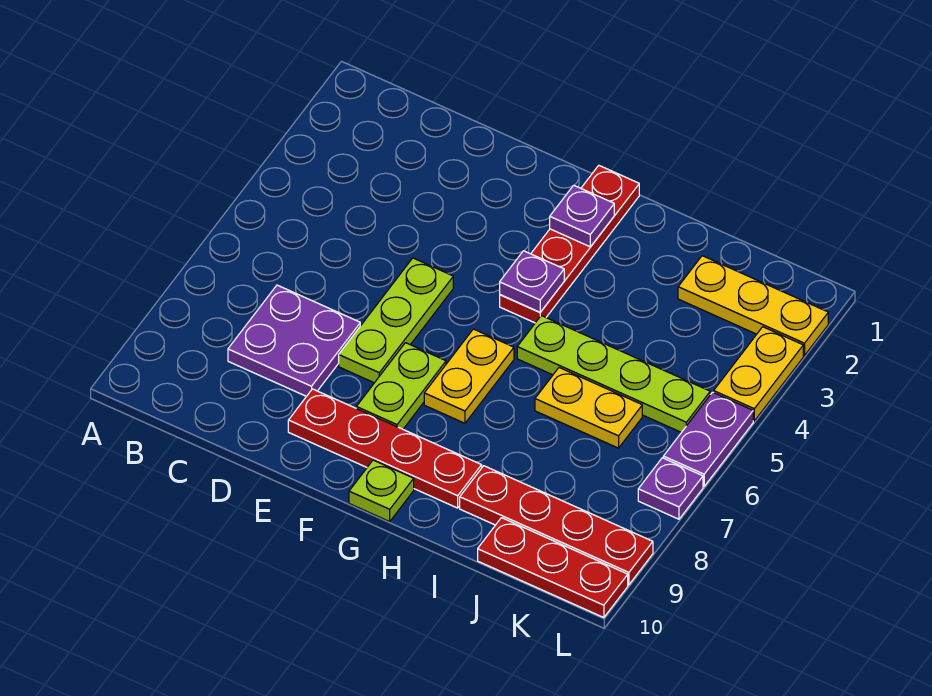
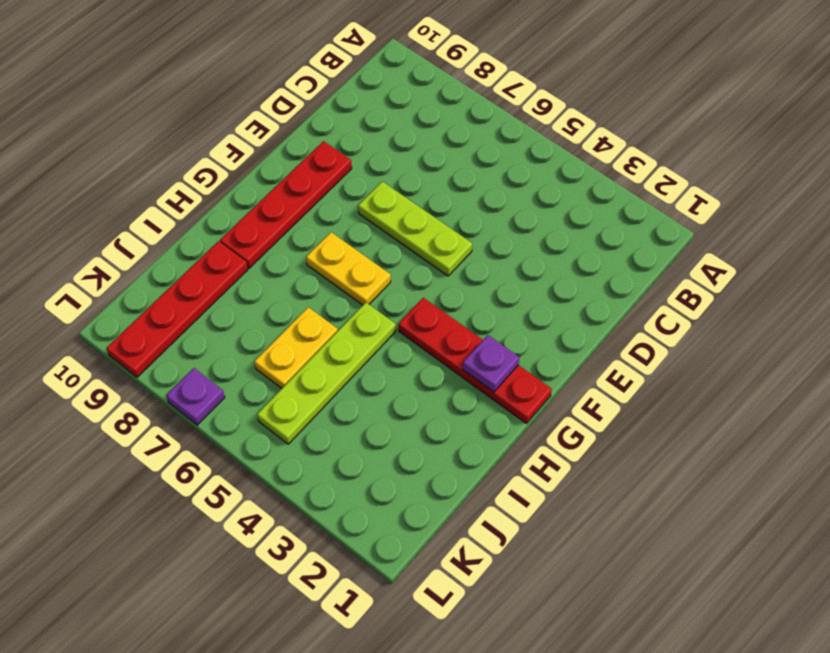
none -> purple plate C7:D8 level 1
none -> lime plate F7:F8 level 1
none -> lime plate G10 level 1

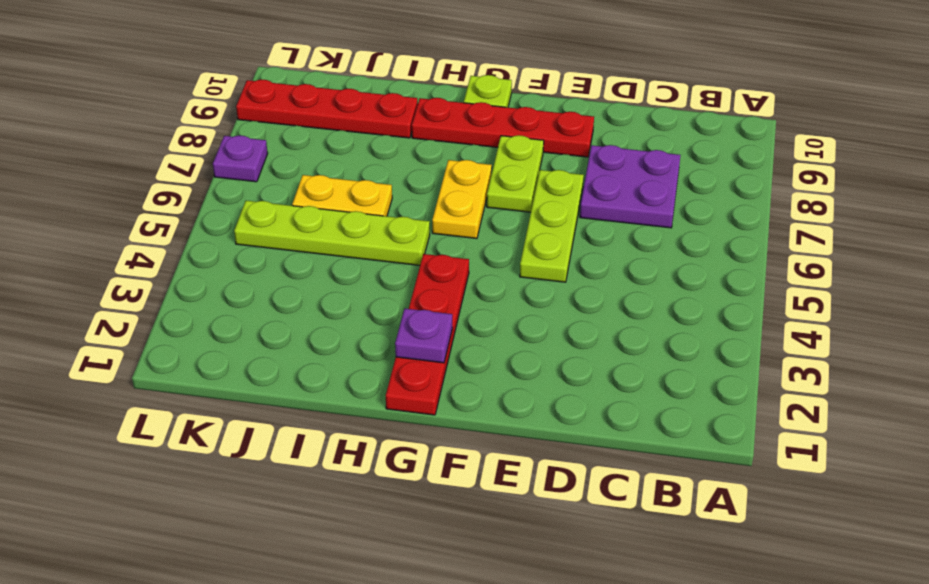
none -> yellow plate J2:L2 level 1
none -> red plate J10:L10 level 1
none -> yellow plate L3:L4 level 1

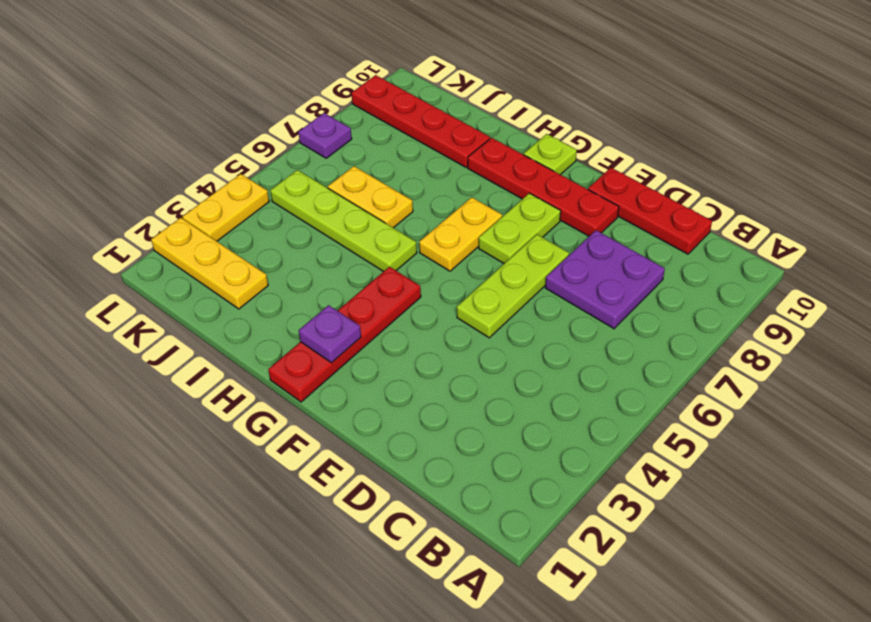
red plate C10:E10 level 1 -> red plate J10:L10 level 1
none -> purple plate L5:L6 level 1
none -> purple plate G4 level 2

